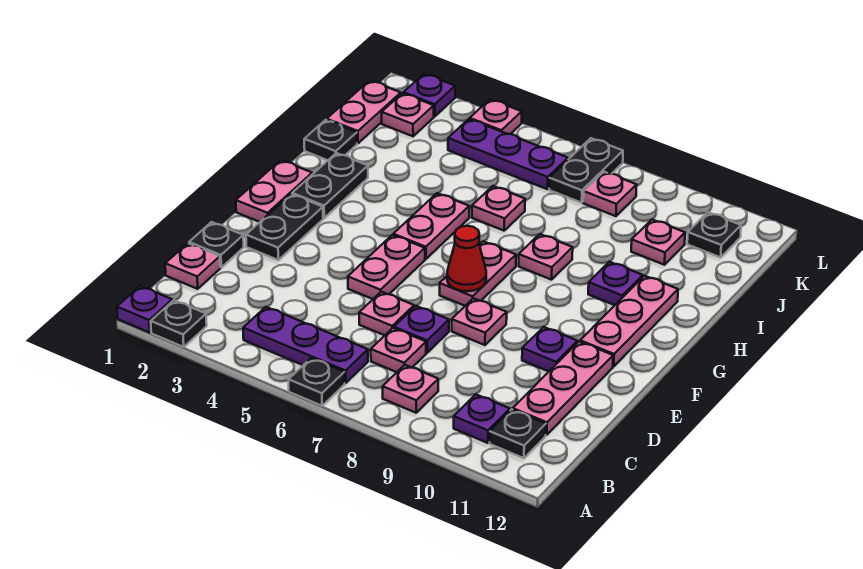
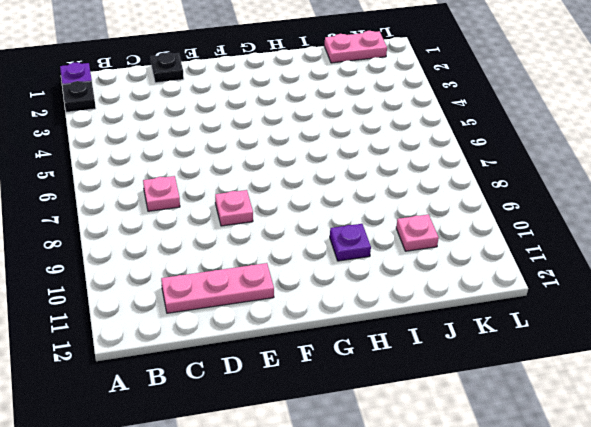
none -> black plate A6 level 1
none -> purple plate B4:B6 level 1
none -> pink plate B8 level 1
none -> purple plate B10 level 1

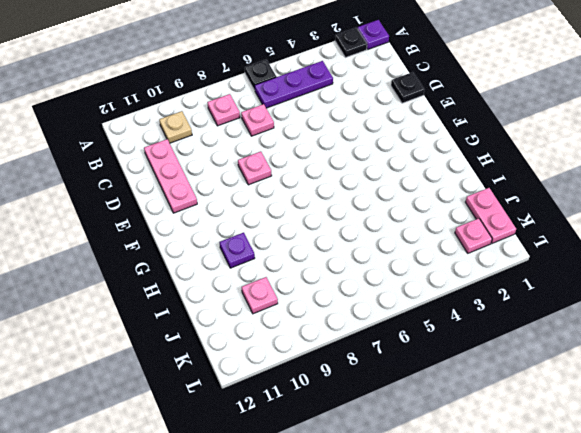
tan plate B10 level 1 -> purple plate B10 level 1
none -> black plate B11 level 1
none -> pink plate C1 level 1
none -> pink plate D6 level 1
none -> purple plate D7 level 1

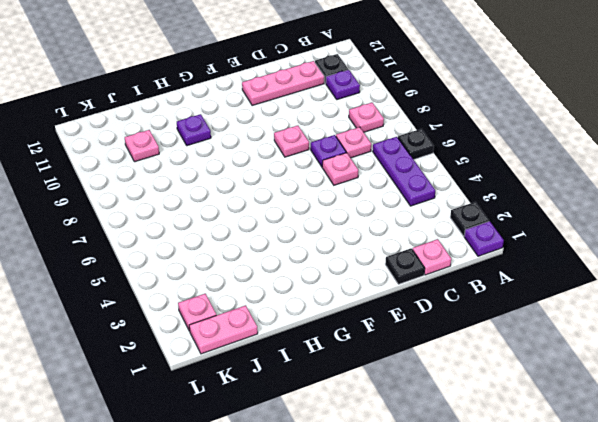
none -> black plate E2:F2 level 1
none -> pink plate E5:F5 level 1
none -> purple plate E10 level 1
none -> pink plate F1:G1 level 1

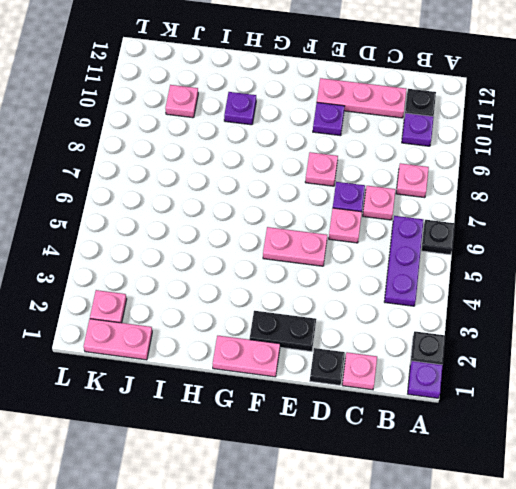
none -> pink plate F7:G7 level 1
none -> pink plate F11:H11 level 1
none -> black plate G2:H2 level 1
none -> pink plate G5:H5 level 1

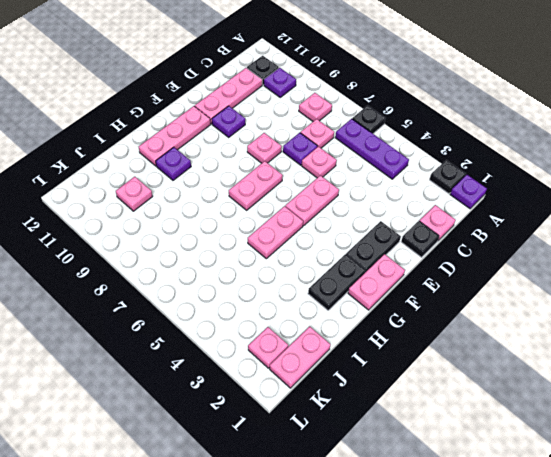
none -> pink plate H8 level 1
none -> black plate I1 level 1
none -> pink plate I6 level 1
none -> purple plate K4:K6 level 1

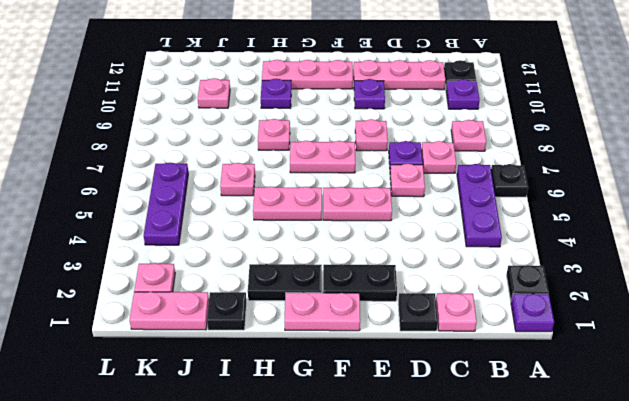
none -> black plate K7:L7 level 1
none -> pink plate K8 level 1
none -> black plate K11 level 1
none -> purple plate L2 level 1

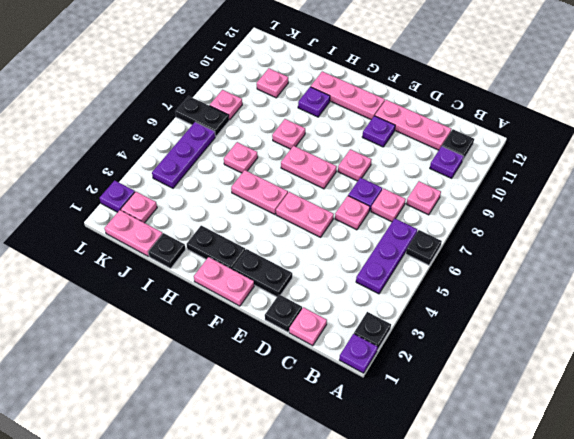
none -> black plate K11 level 1
none -> pink plate L4 level 1
none -> red cone F7 level 2

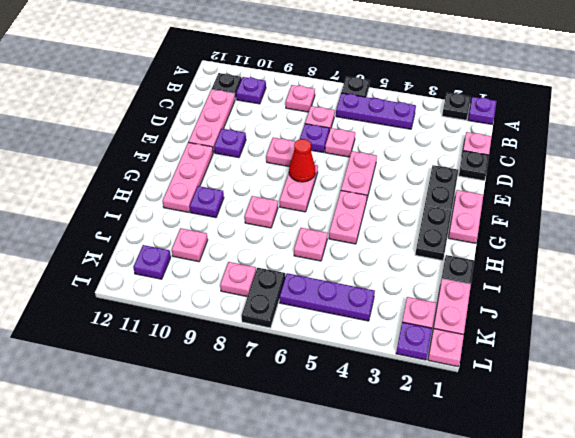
purple plate K11 level 1 -> black plate K11 level 1
pink plate L1 level 1 -> pink plate L4 level 1

